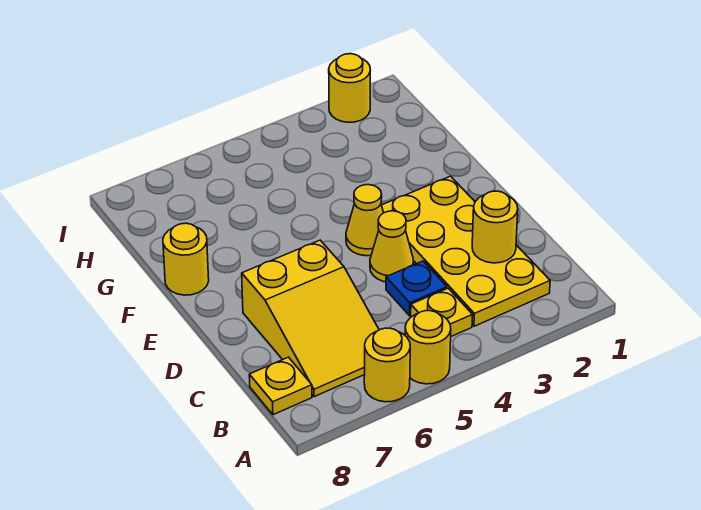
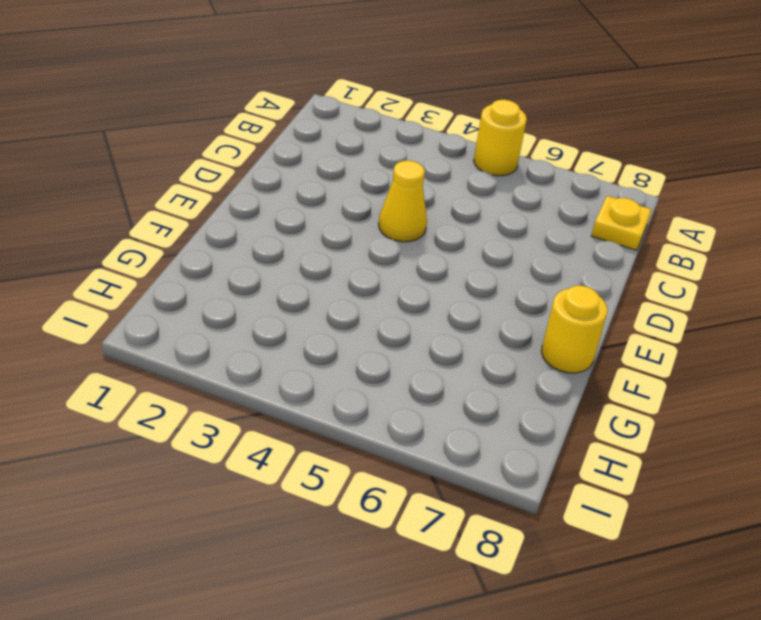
none -> yellow round brick A6 level 1
none -> yellow plate B2:E3 level 1
none -> yellow plate B4 level 1

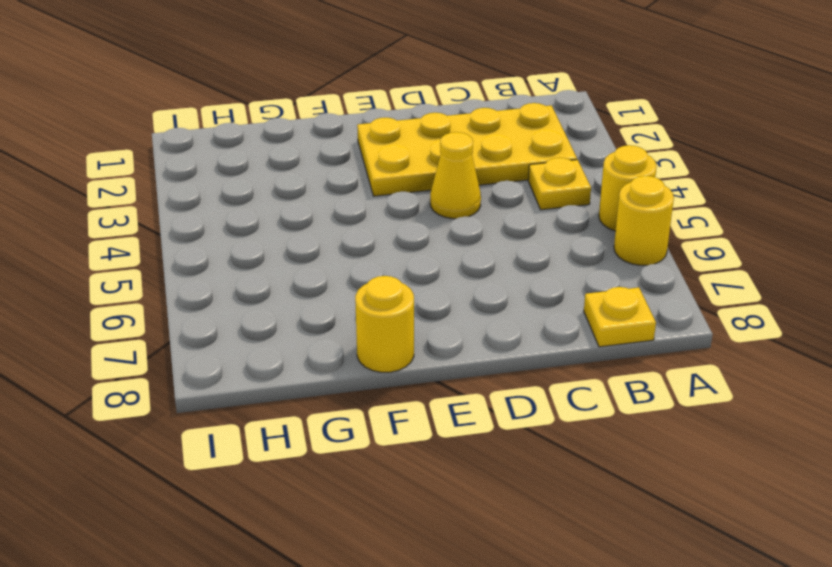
none -> yellow slope B6:D7 level 1 top D
none -> blue plate C4 level 1
none -> yellow cone E4 level 1

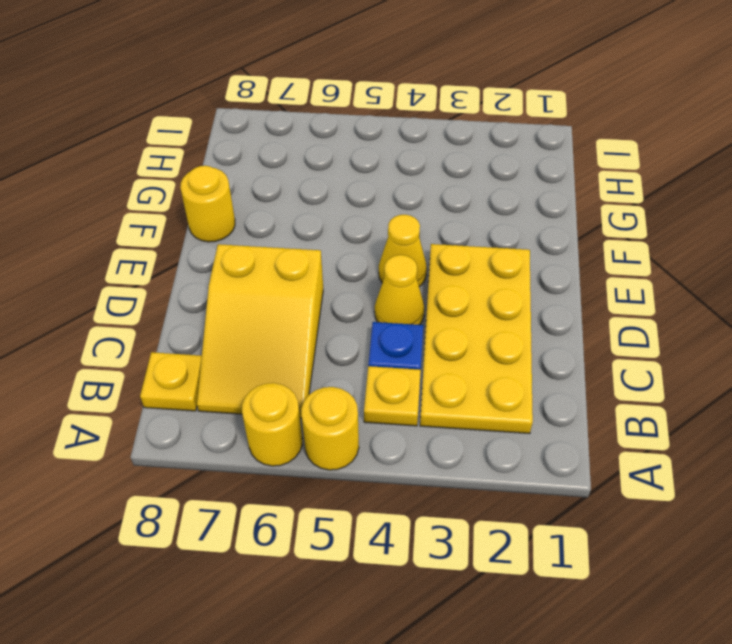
none -> yellow round brick I2 level 1
none -> yellow round brick C2 level 2

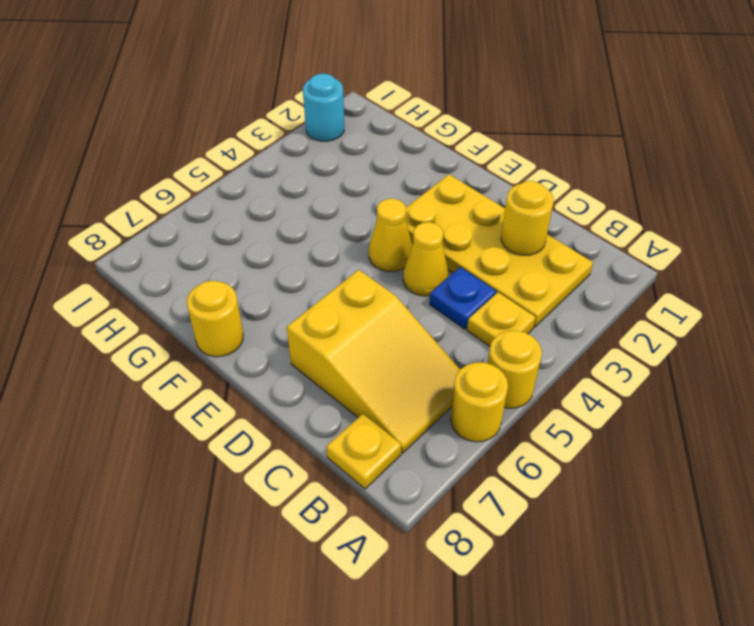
cyan round brick I2 level 1 -> yellow round brick I2 level 1

